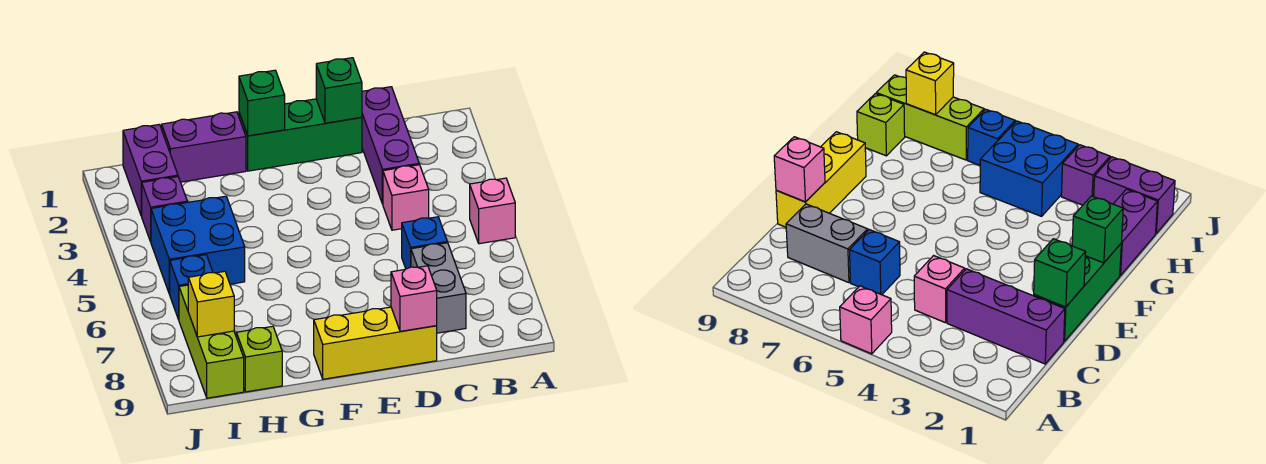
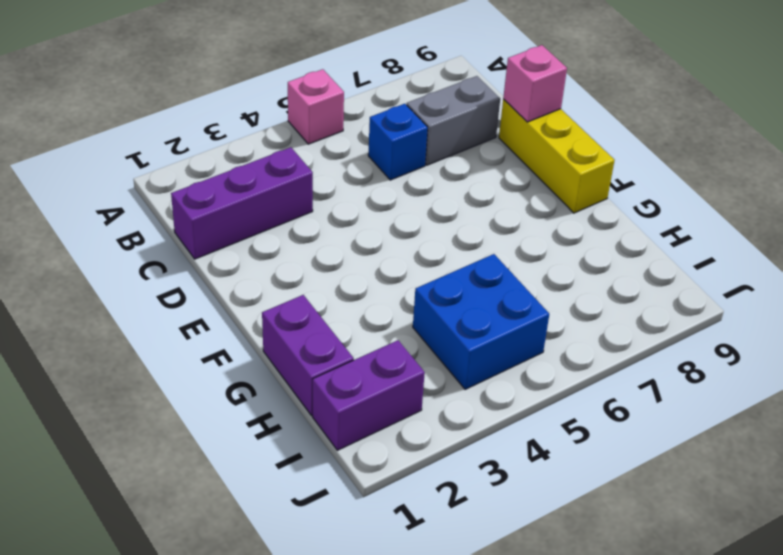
none -> pink brick C4 level 1
none -> green brick D1:F1 level 1
none -> lime brick H9 level 1

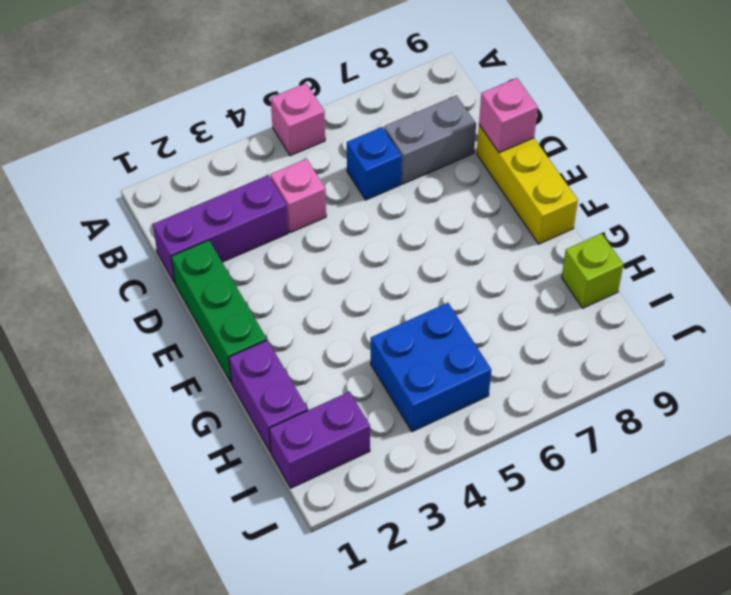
none -> purple brick I3 level 1
none -> blue brick I6 level 1
none -> lime brick I7:I9 level 1

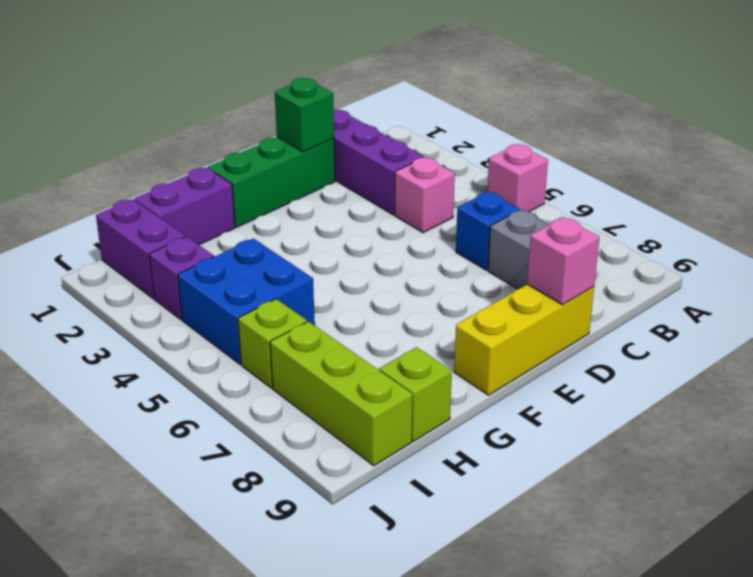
lime brick I6 level 1 -> blue brick I6 level 1
none -> green brick F1 level 2
none -> yellow brick I8 level 2

